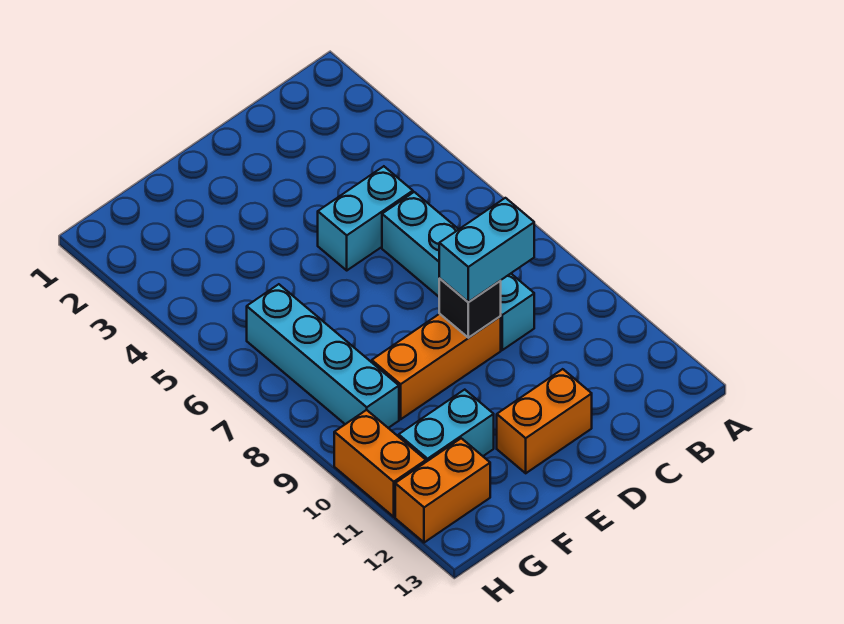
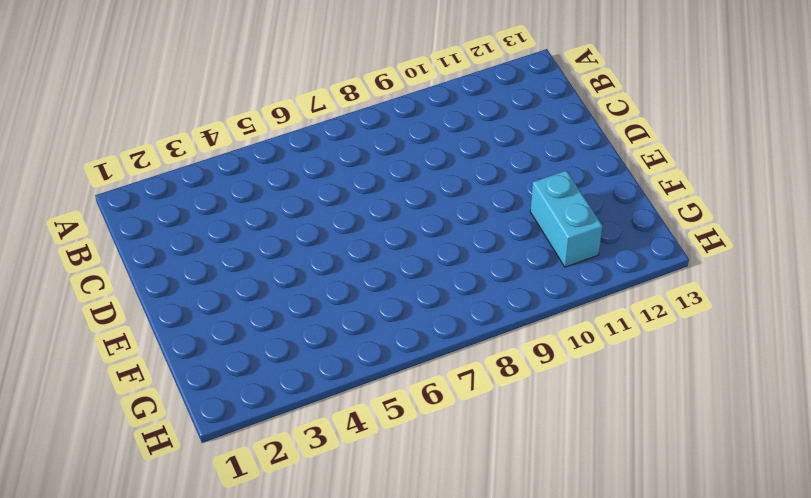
none -> cyan brick C5:D5 level 1
none -> cyan brick C6:C9 level 1

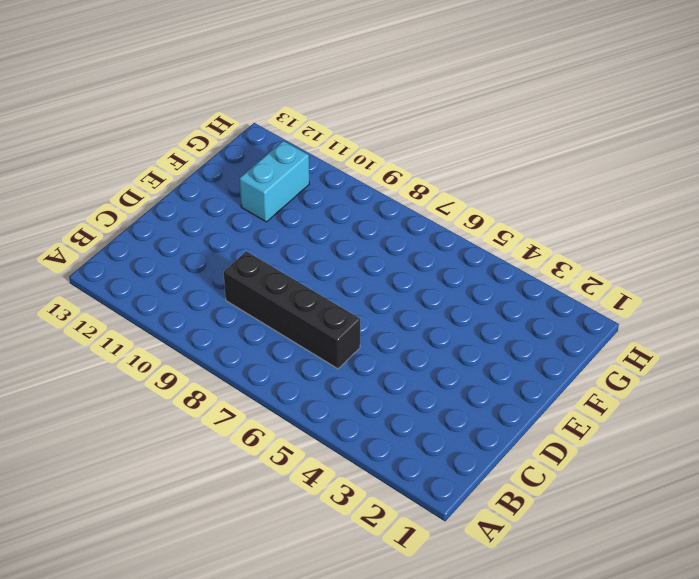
black brick C6:C9 level 1 -> cyan brick C6:C9 level 1
none -> cyan brick C5:D5 level 1
none -> orange brick D9:F9 level 1

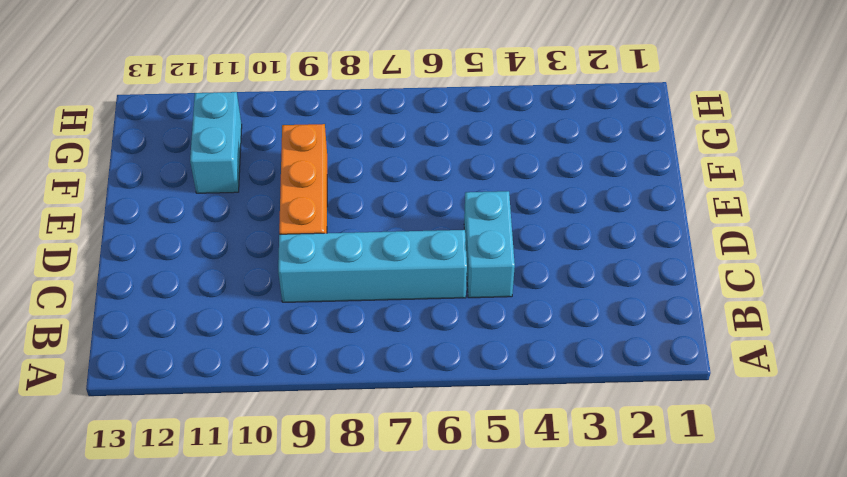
none -> orange brick D12:E12 level 1
none -> cyan brick G6:G9 level 1

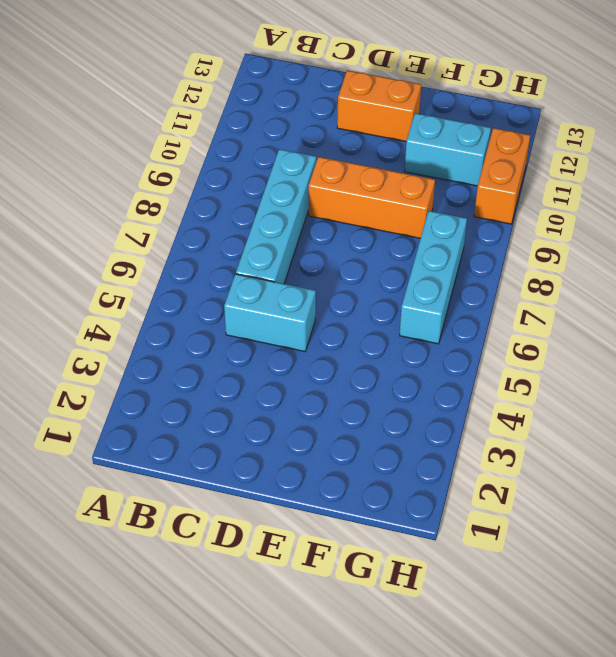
cyan brick G6:G8 level 1 -> cyan brick G6:G9 level 1
none -> orange brick G12:H12 level 1
none -> black brick D9 level 2

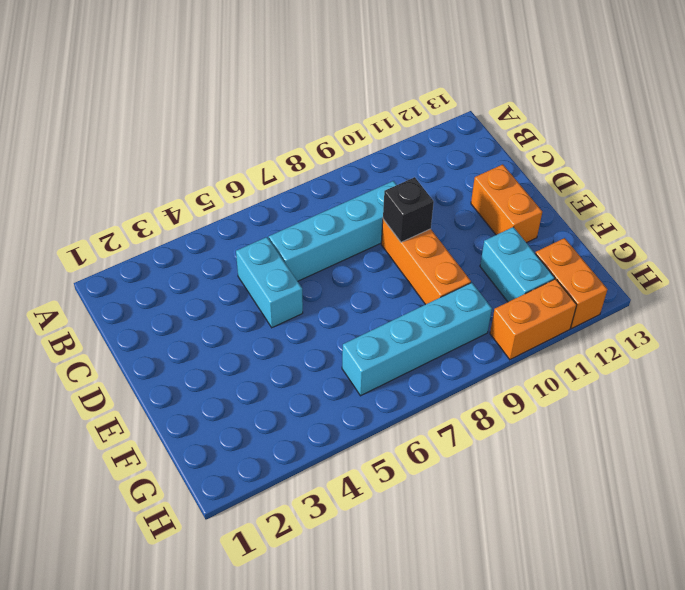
none -> cyan brick C9:D9 level 3

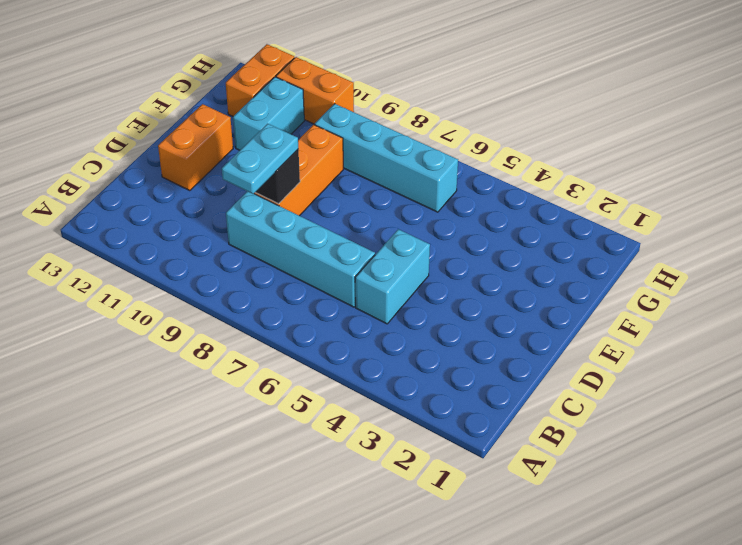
cyan plate C9:D9 level 3 -> cyan brick C9:D9 level 3

